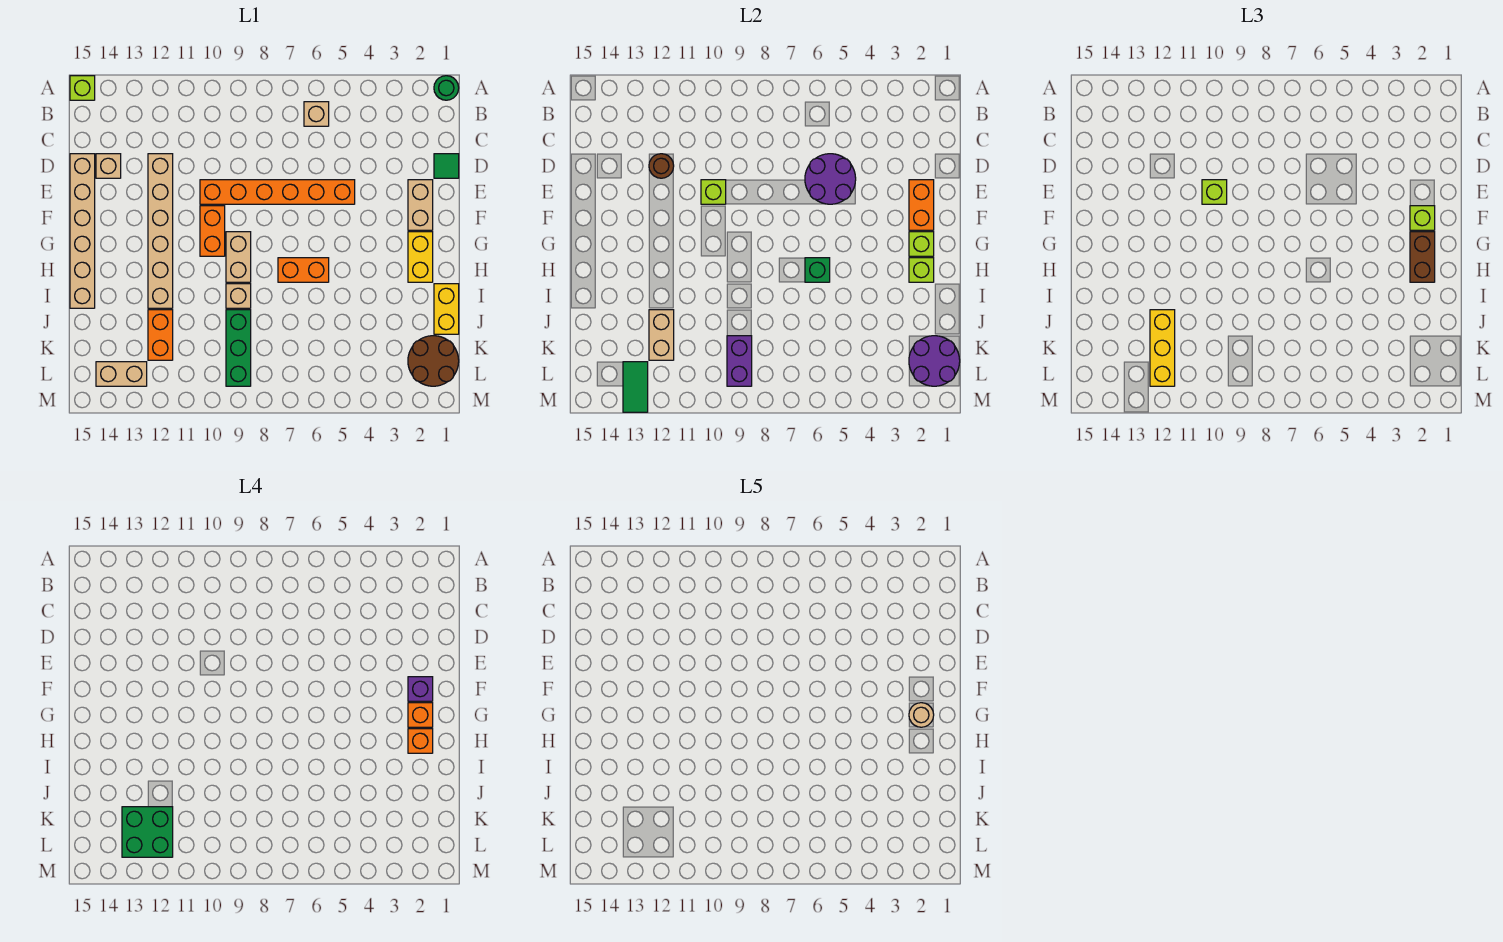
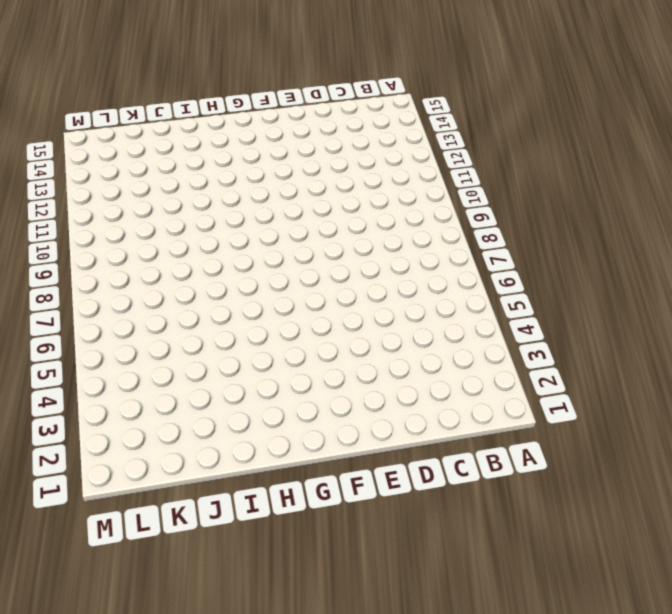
none -> green round brick A1 level 1
none -> lime brick A15 level 1
none -> tan brick B6 level 1
none -> green tile D1 level 1

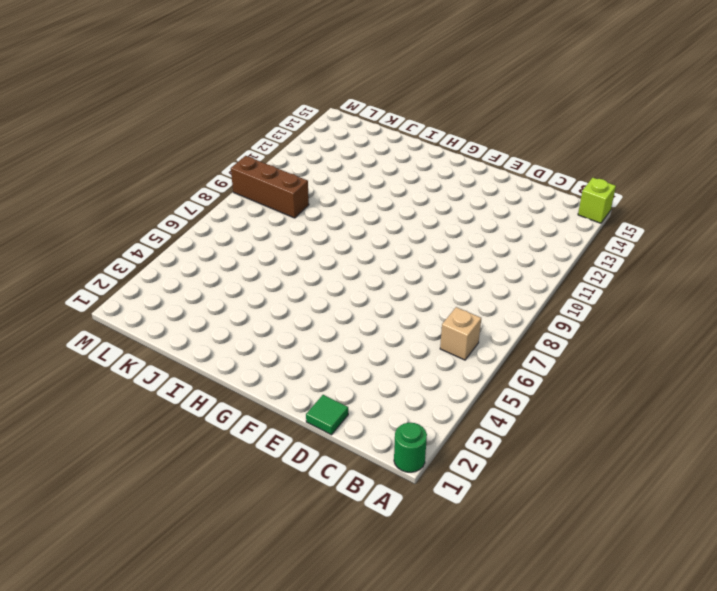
brown brick K9:M9 level 1 -> green brick J9:L9 level 1
none -> tan brick D12:I12 level 1
none -> tan brick D14 level 1
none -> tan brick D15:I15 level 1
none -> tan brick E2:F2 level 1

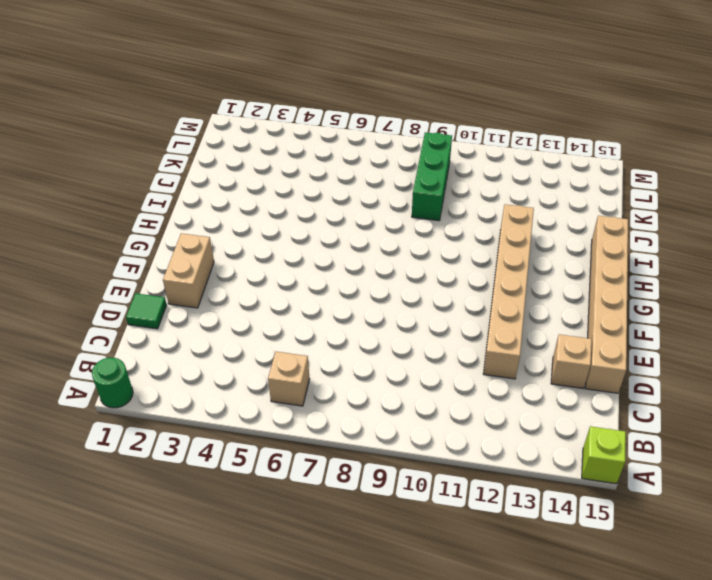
none -> orange brick E5:E10 level 1
none -> orange brick F10:G10 level 1
none -> yellow brick G2:H2 level 1
none -> tan brick G9:H9 level 1

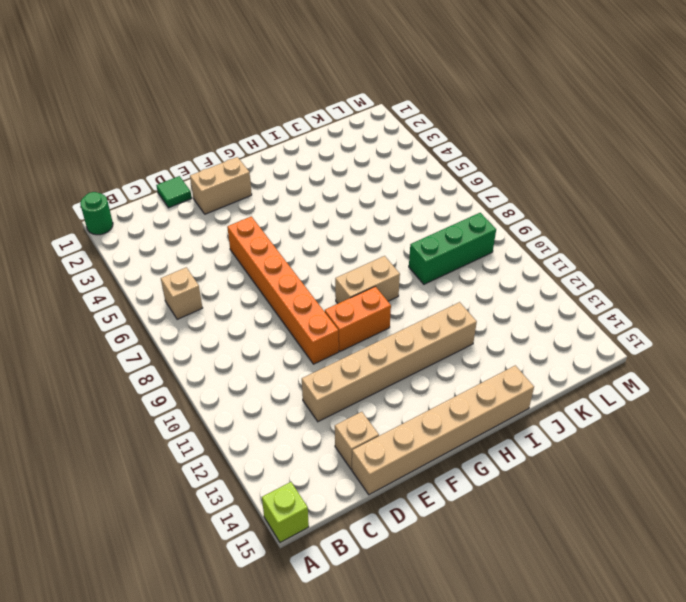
none -> yellow brick G2:H2 level 1
none -> orange brick H6:H7 level 1
none -> yellow brick I1:J1 level 1
none -> tan brick I9 level 1

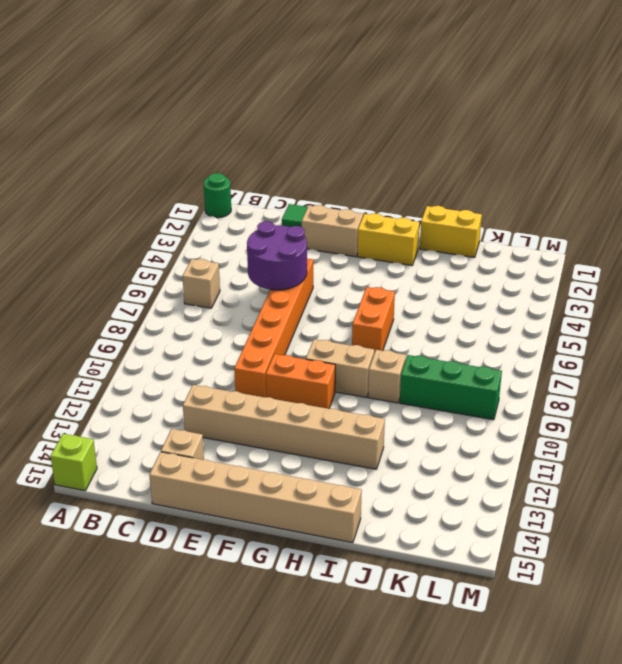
none -> orange brick J12:K12 level 1
none -> brown round brick K1:L2 level 1
none -> tan brick L13:L14 level 1
none -> brown round brick D12 level 2

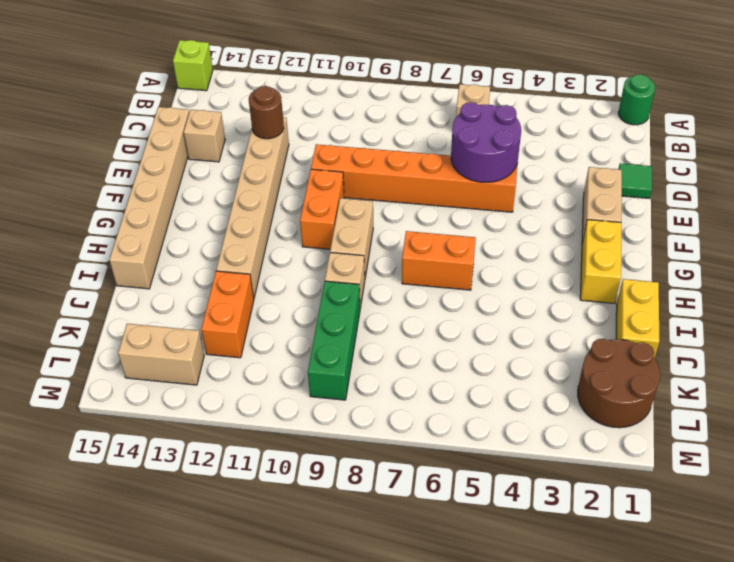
none -> orange brick E2:F2 level 2
none -> lime brick E10 level 2
none -> lime brick G2 level 2
none -> lime brick H2 level 2

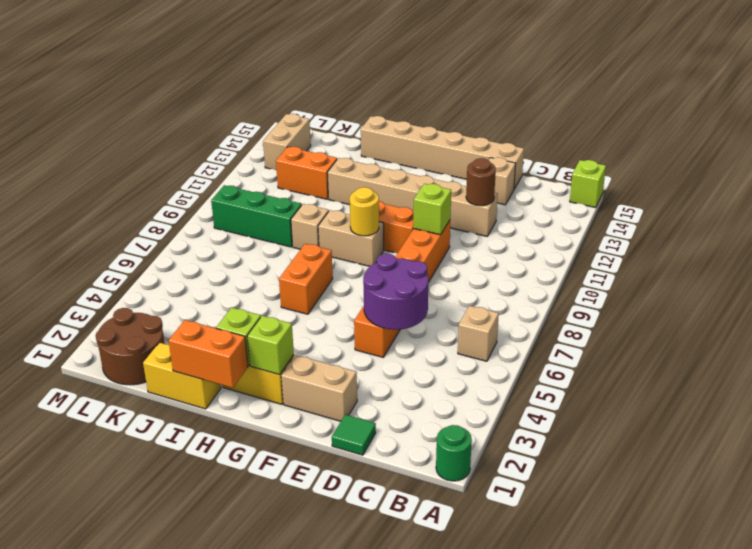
yellow round brick G9 level 2 -> none
orange brick H1:I1 level 2 -> orange brick E2:F2 level 2
none -> green brick H6 level 2
none -> tan brick J12:K12 level 2
none -> purple round brick K1:L2 level 2
none -> purple brick K9:L9 level 2

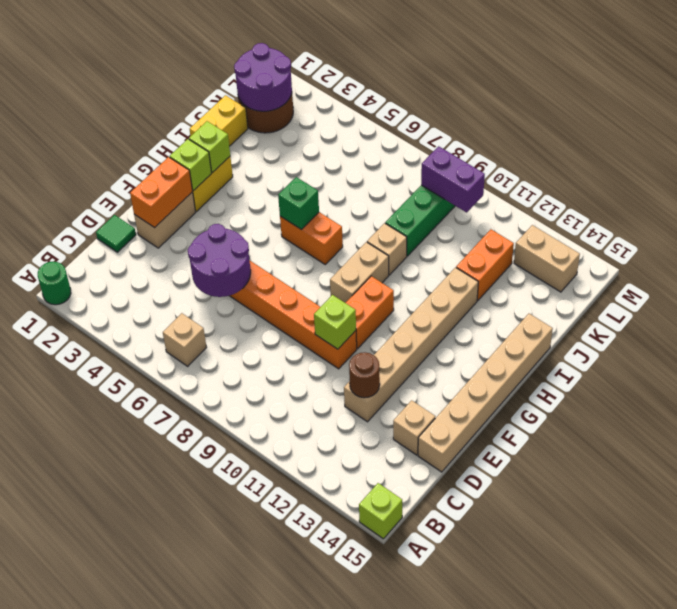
purple brick L9:L10 level 2 -> purple brick K9:L9 level 2
none -> tan brick J12:K12 level 2
none -> green tile L13:M13 level 2
none -> lime brick E10 level 3
none -> lime brick F2 level 3

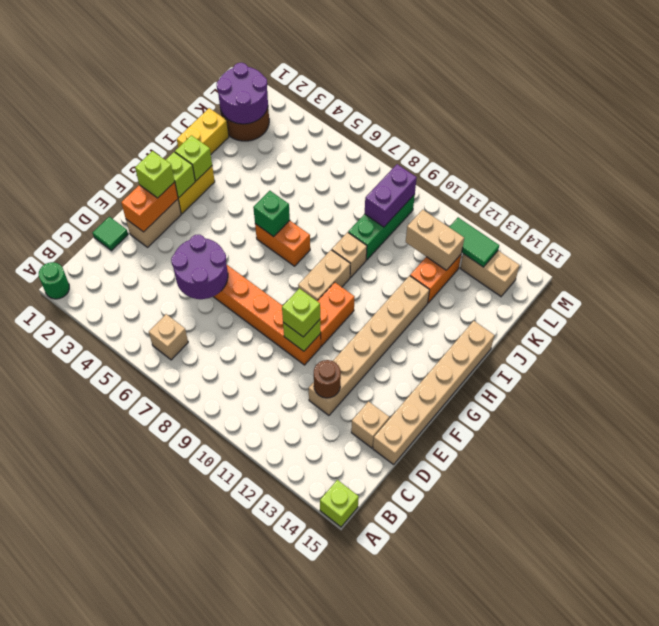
tan brick K11:K12 level 2 -> tan brick J12:K12 level 2
green tile L12:L13 level 2 -> green tile L13:M13 level 2
none -> brown brick G2:H2 level 3
none -> yellow brick J12:L12 level 3
none -> purple brick F2 level 4
none -> orange brick G2 level 4

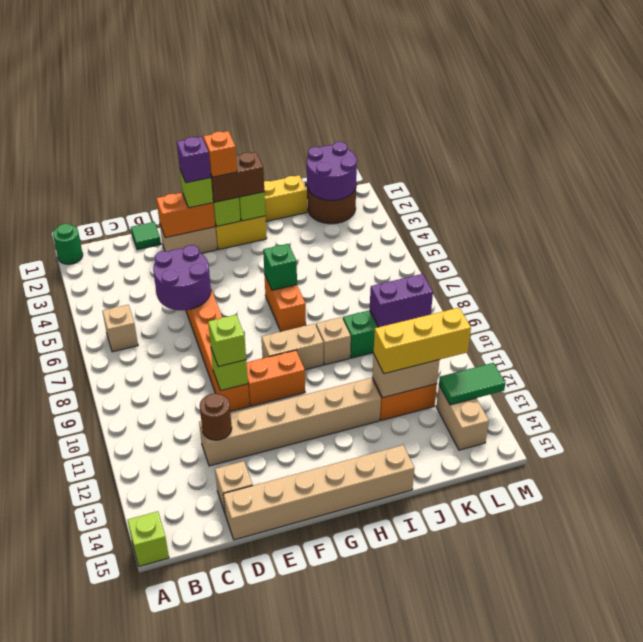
none -> orange brick H2 level 4
none -> green brick K12:L13 level 4
none -> tan round brick G2 level 5

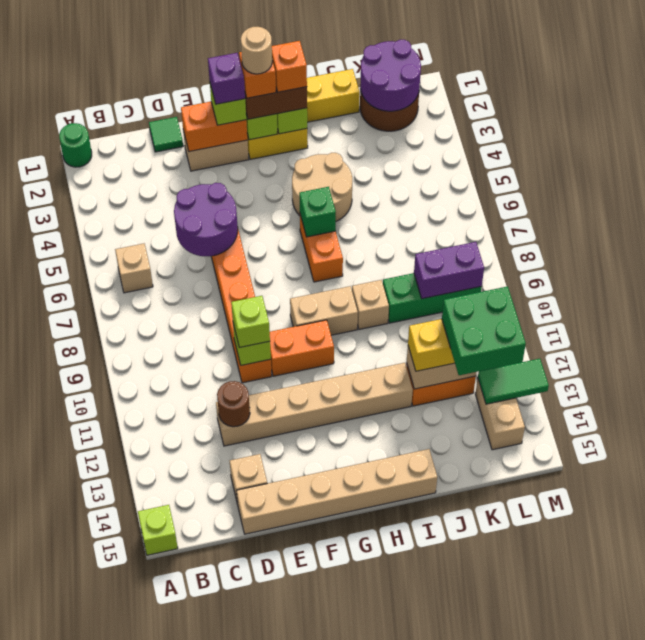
tan round brick H4:I5 level 1 -> none

